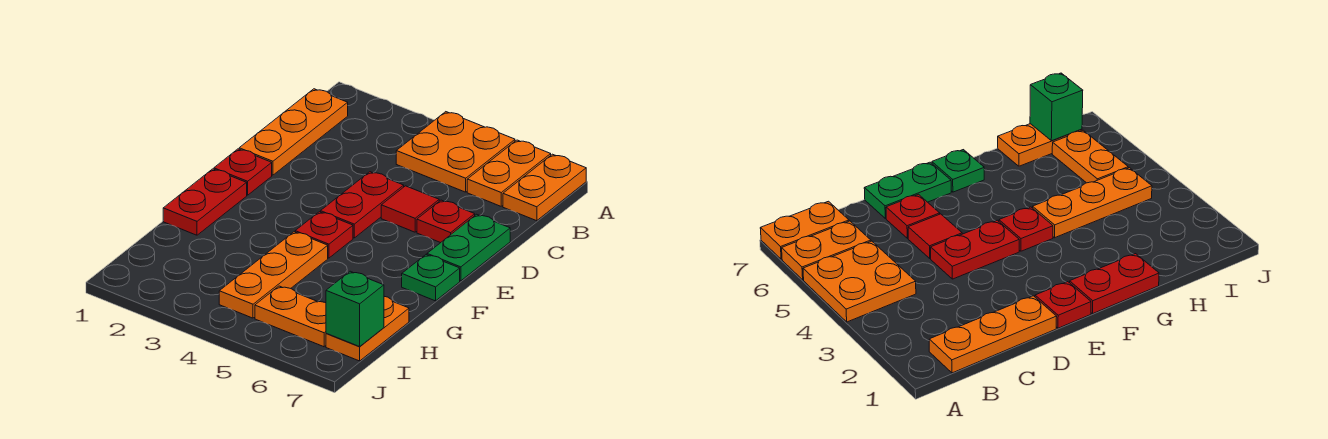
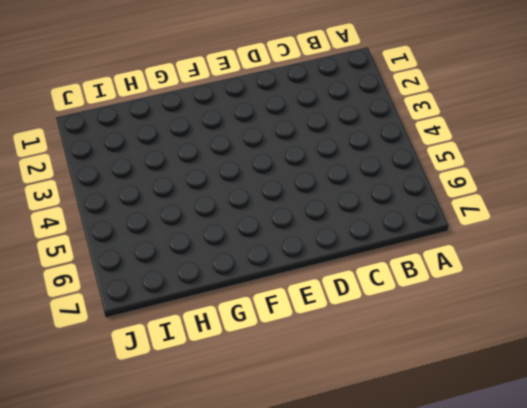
none -> orange plate A4:B5 level 1
none -> orange plate A6:B6 level 1
none -> orange plate A7:B7 level 1

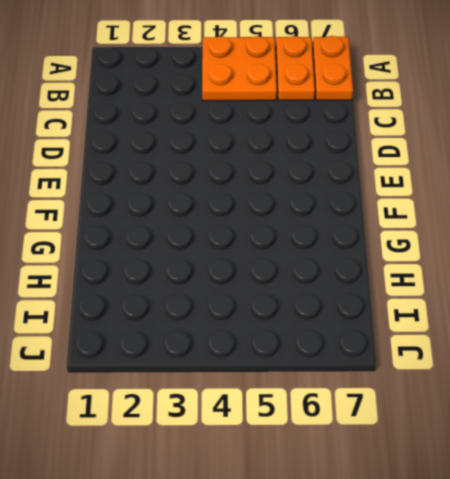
none -> orange plate B1:D1 level 1
none -> red plate D4:E4 level 1
none -> red tile D5 level 1

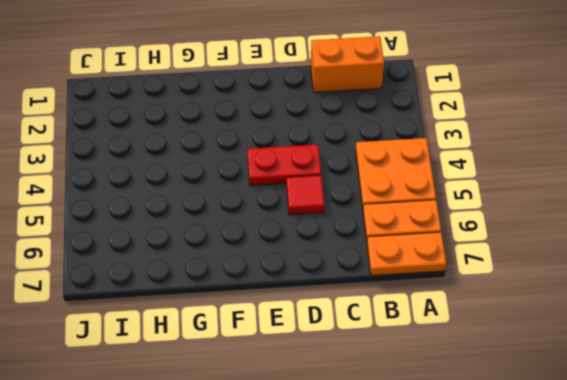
orange brick B1:C1 level 1 -> orange plate B1:D1 level 1
none -> red plate D6 level 1
none -> green plate D7:E7 level 1
none -> red plate E1 level 1

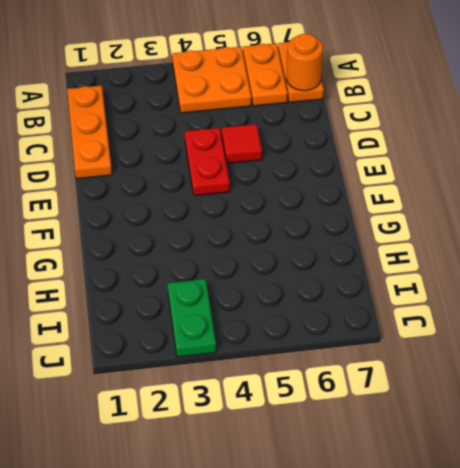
orange round brick B7 level 2 -> none
green plate I3:J3 level 1 -> green plate D7:E7 level 1
none -> red plate D6 level 1
none -> red plate E1 level 1
none -> red plate F1:G1 level 1

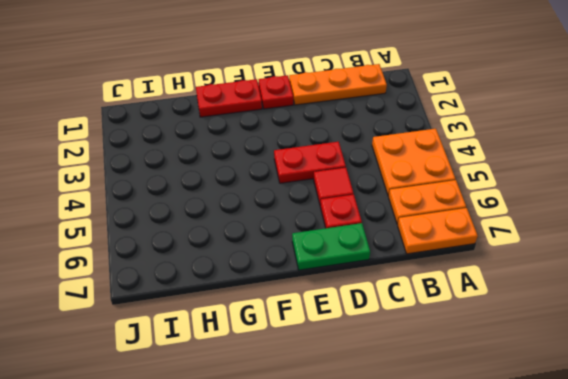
none -> red plate F4 level 1
none -> green plate F7 level 1
none -> orange plate G4:I4 level 1

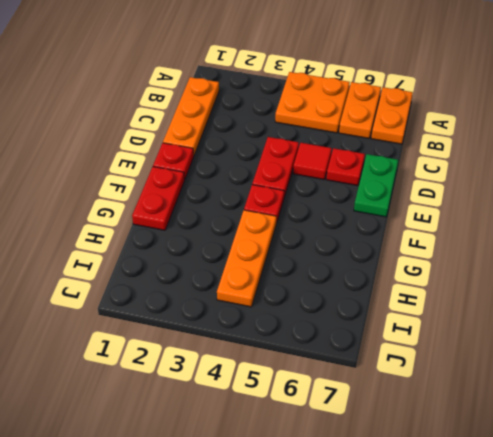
none -> green plate F7 level 1
none -> orange plate H7:I7 level 1
none -> orange plate I5:I6 level 1

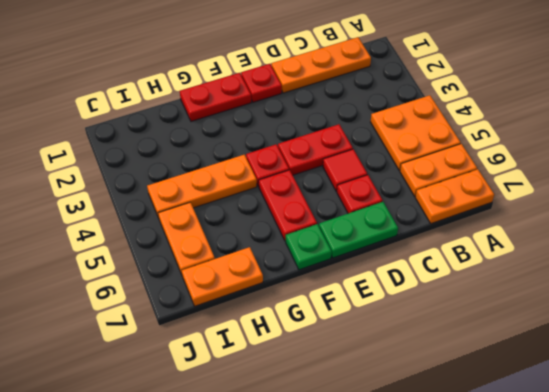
red plate F5:F6 level 1 -> none
none -> green brick I7 level 2

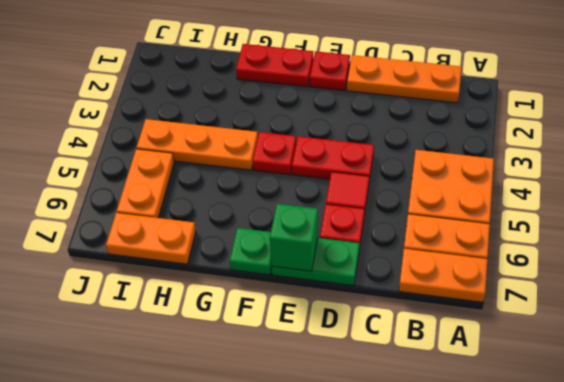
green brick E7 level 2 -> green brick I7 level 2

